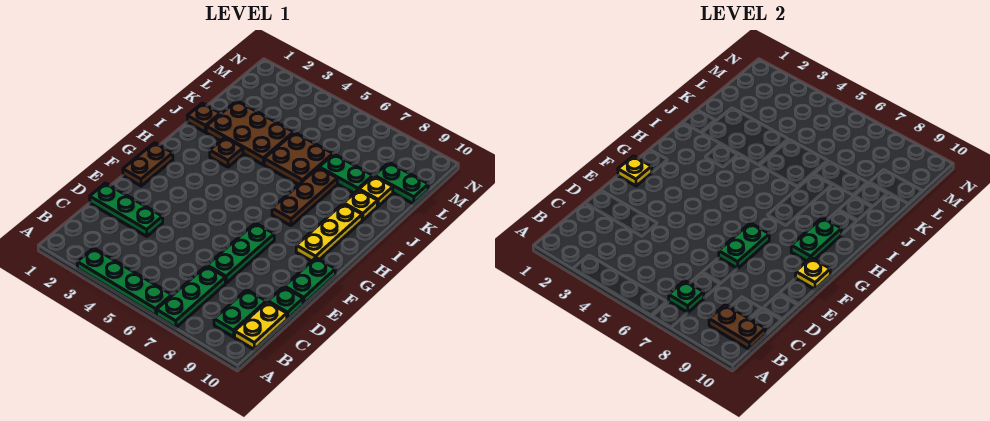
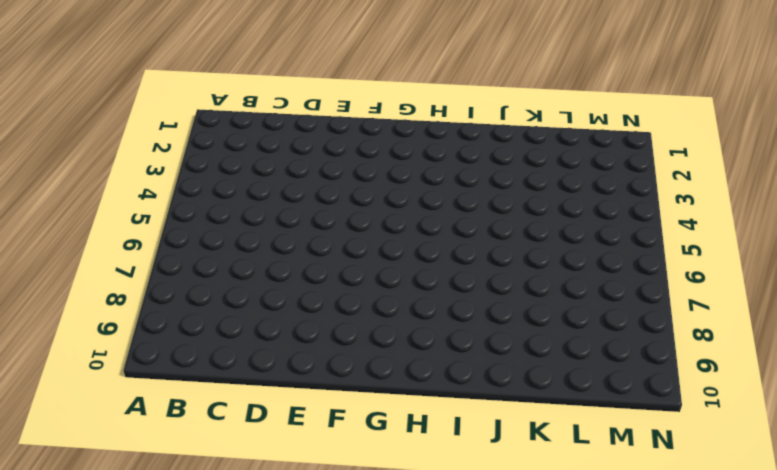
none -> green plate A3:A6 level 1
none -> green plate A7:C7 level 1
none -> green plate B9:C9 level 1

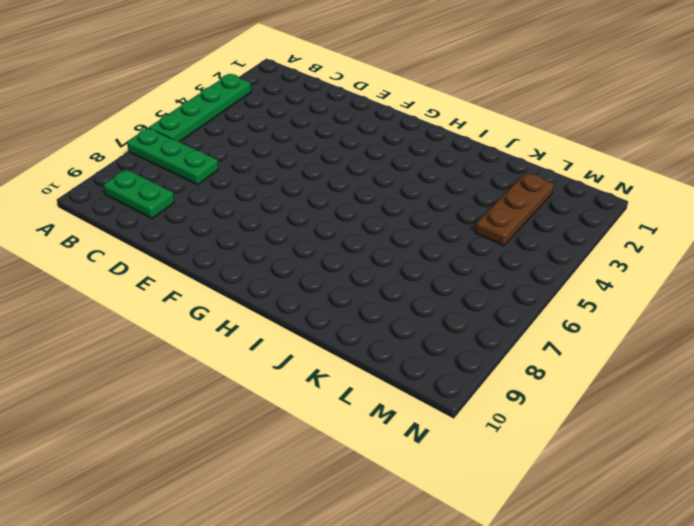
brown plate L2:L4 level 1 -> brown plate H7:J7 level 1
none -> yellow plate B10:C10 level 1
none -> green plate D1:D3 level 1
none -> green plate D7:F7 level 1

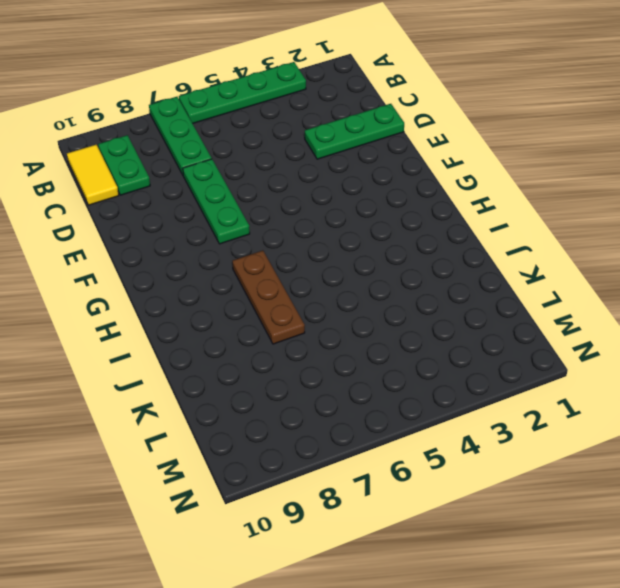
yellow tile B10:C10 level 1 -> yellow plate B10:C10 level 1
none -> green plate D10 level 1
none -> green plate E10:F10 level 1
none -> brown plate F1:G1 level 1

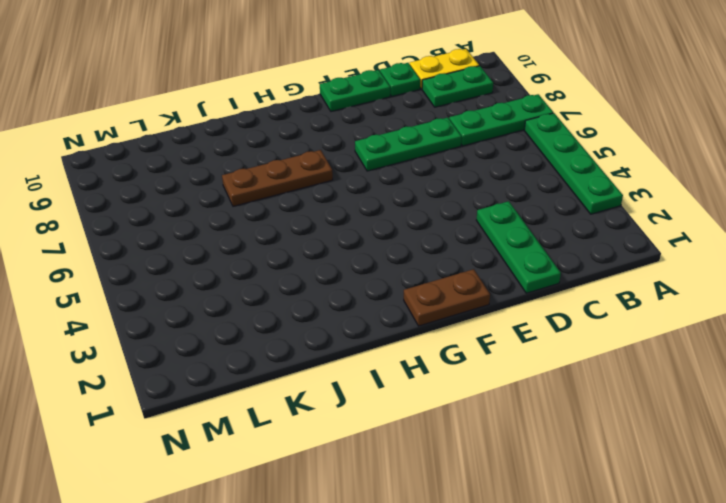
none -> yellow plate G9:I9 level 1
none -> brown plate I3 level 1
none -> brown plate J1 level 1

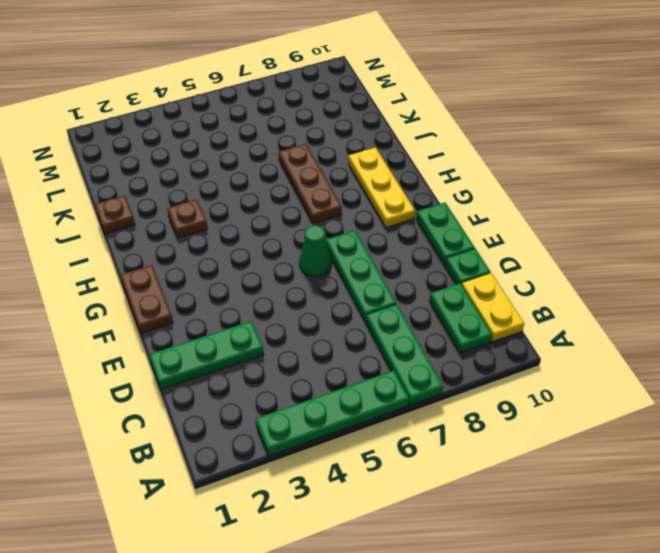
green cone F6 level 1 -> none
none -> brown plate J2:K4 level 1
none -> brown plate J5:K6 level 1
none -> yellow plate J9 level 1

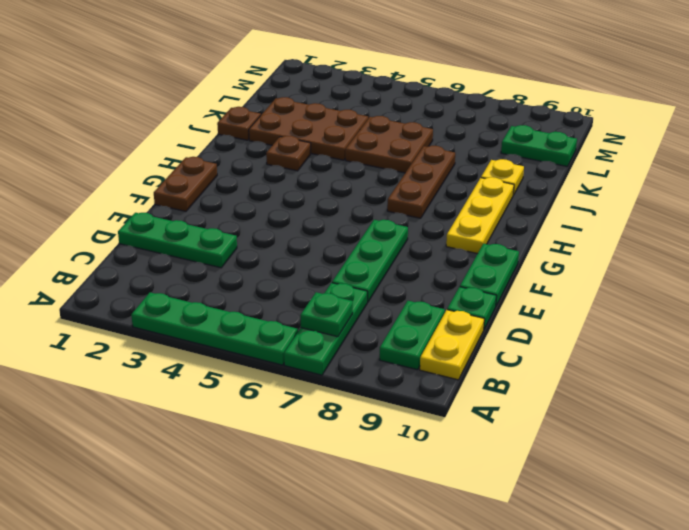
none -> green plate K7:K8 level 1
none -> yellow plate K9 level 1
none -> brown plate B9:B10 level 2

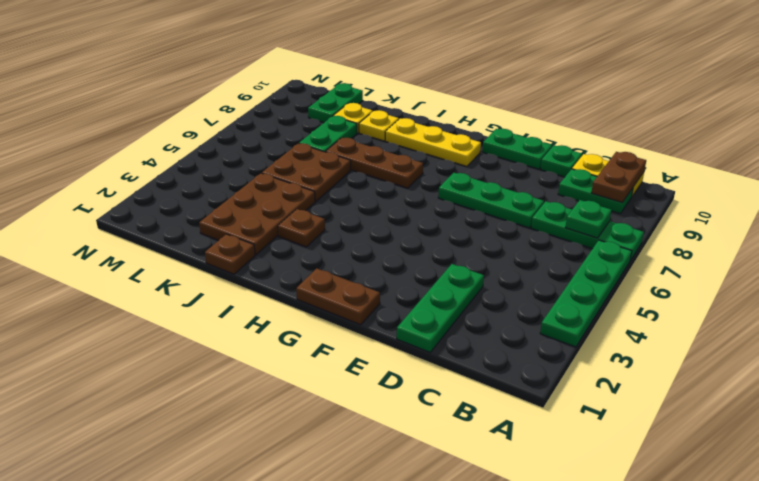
none -> green plate E7:F7 level 2
none -> yellow plate F1 level 2
none -> yellow plate F10 level 2

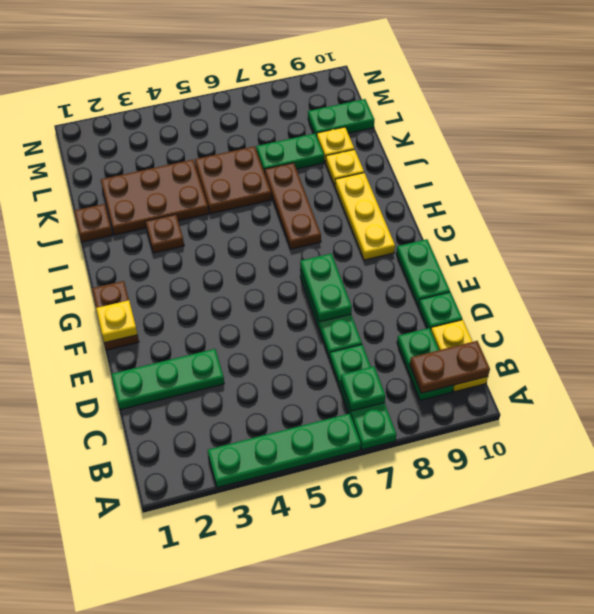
none -> yellow plate F10 level 2
none -> green plate G9:H9 level 2

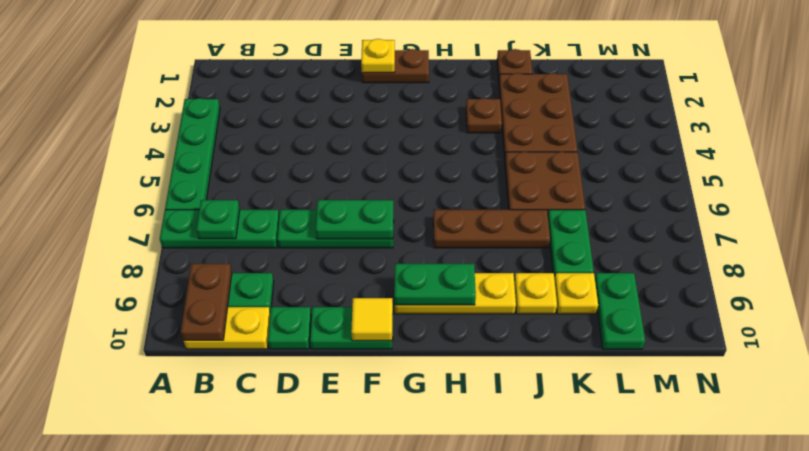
yellow tile F10 level 2 -> yellow plate F10 level 2
none -> green plate D1:D3 level 1

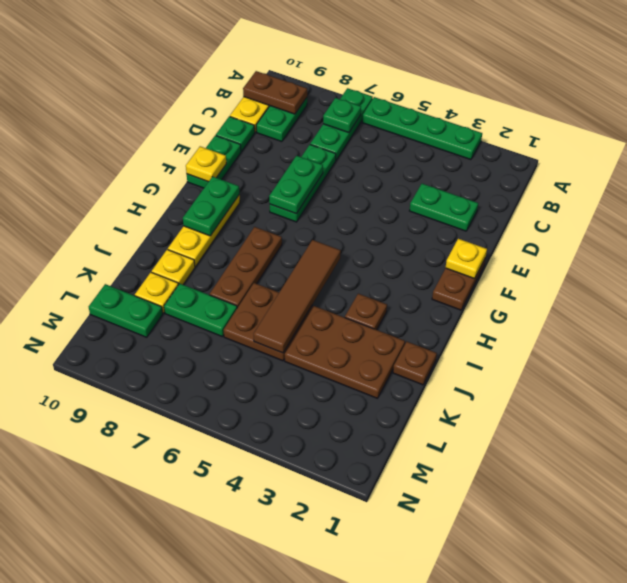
green plate D2:D3 level 1 -> green plate D1:D3 level 1
brown tile H5:K5 level 2 -> none

